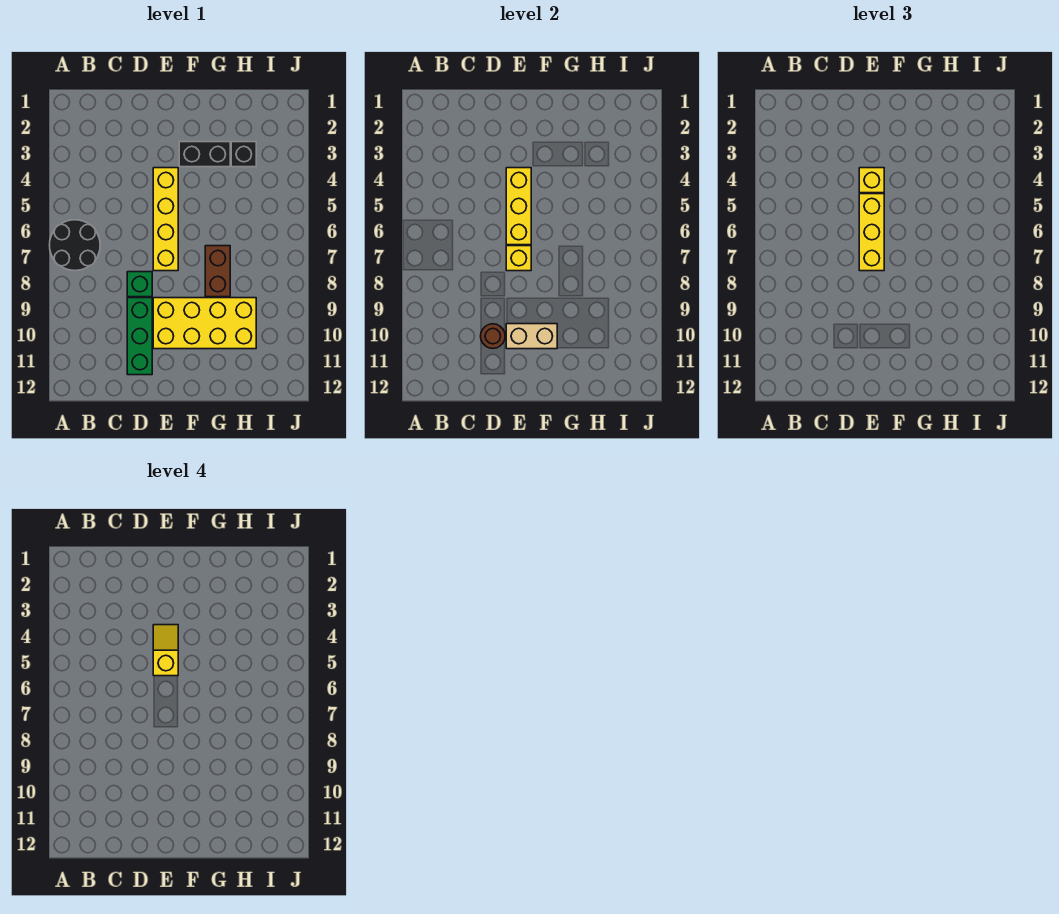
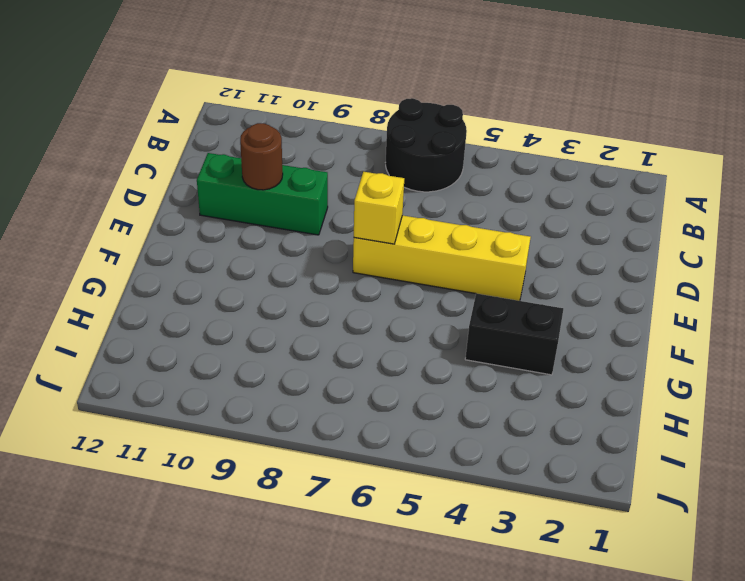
black brick G3:G4 level 1 -> black brick F3:G3 level 1
none -> green brick D8 level 1
none -> yellow brick E9:H10 level 1
none -> brown brick G7:G8 level 1

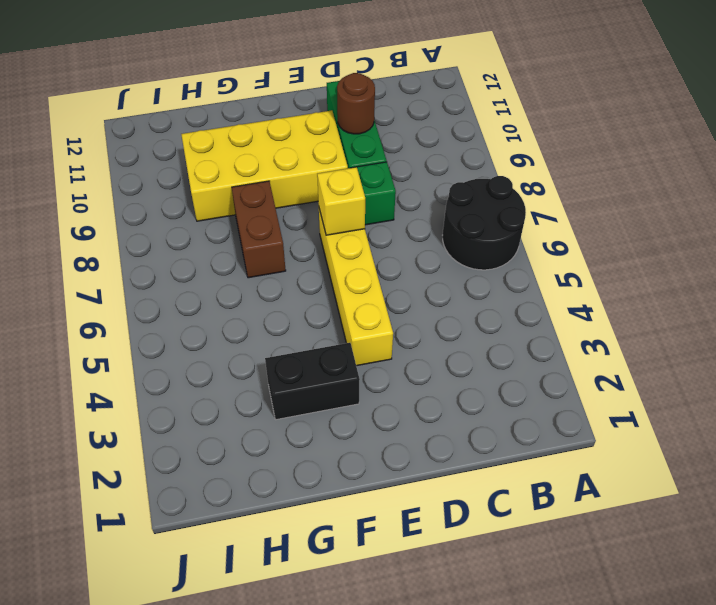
none -> black brick H3 level 1
none -> yellow brick E4:E6 level 2
none -> tan brick E10:F10 level 2

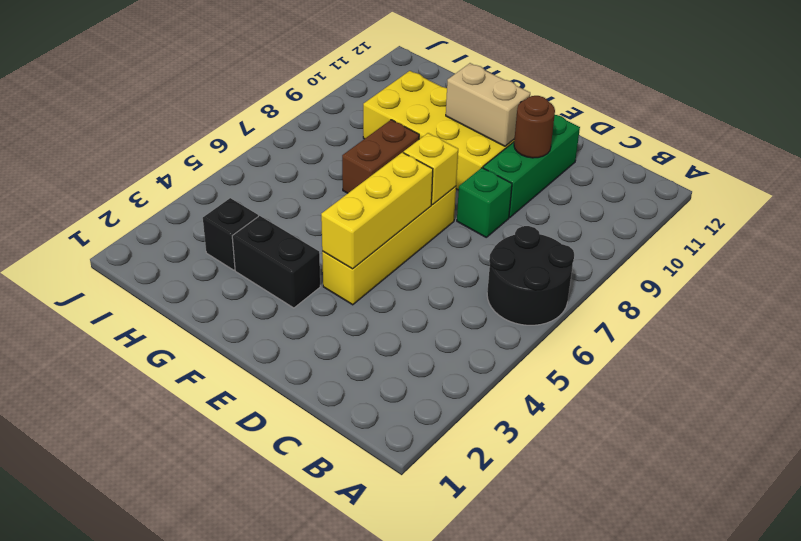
none -> yellow brick E4 level 3
none -> yellow brick E5:E7 level 3
none -> yellow slope E4:E5 level 4 top 5

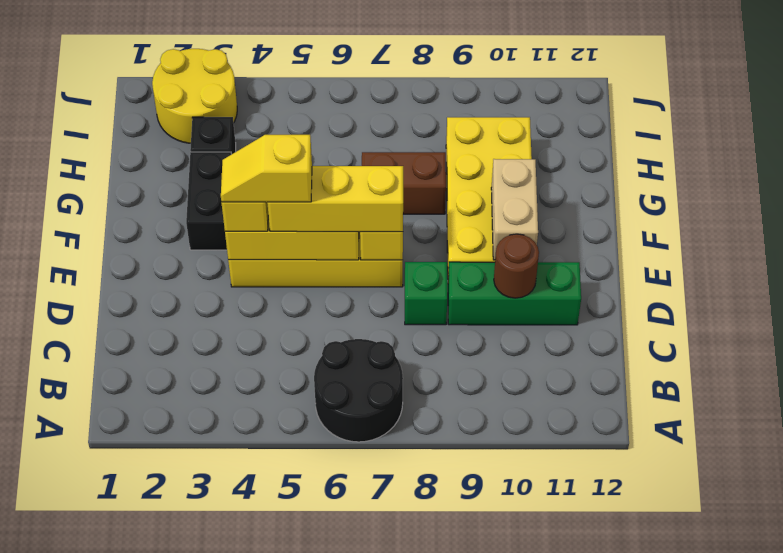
yellow round brick I2:J3 level 1 -> none

